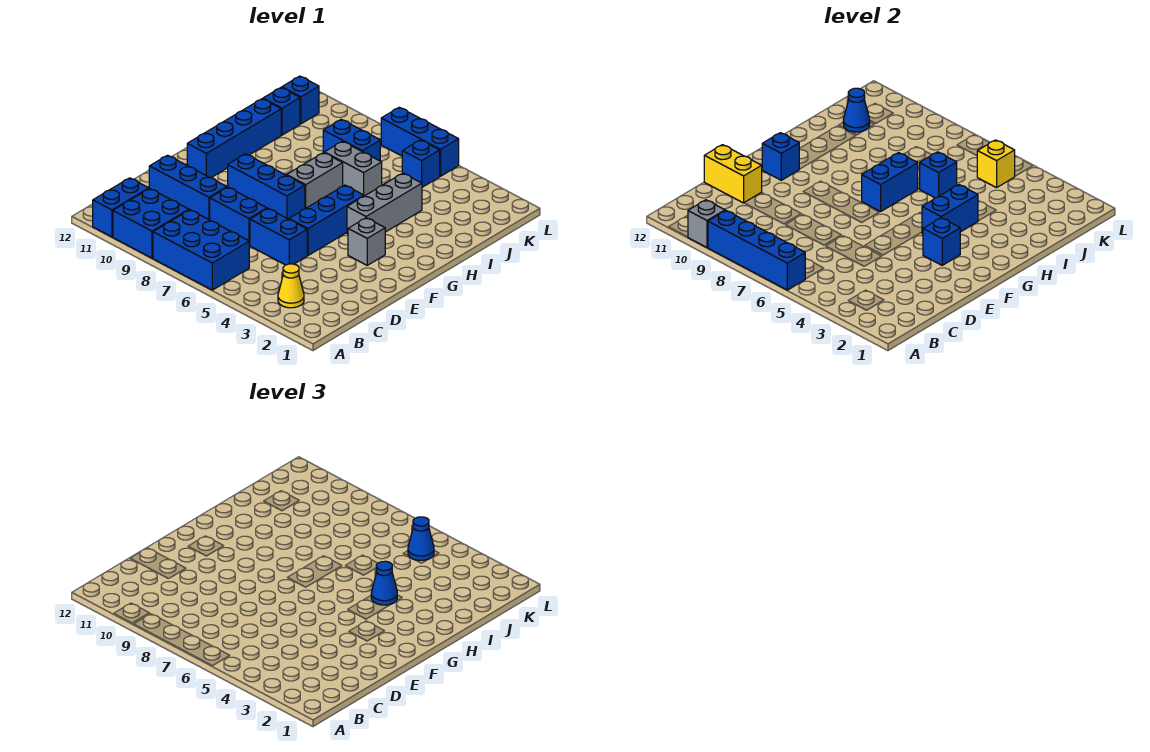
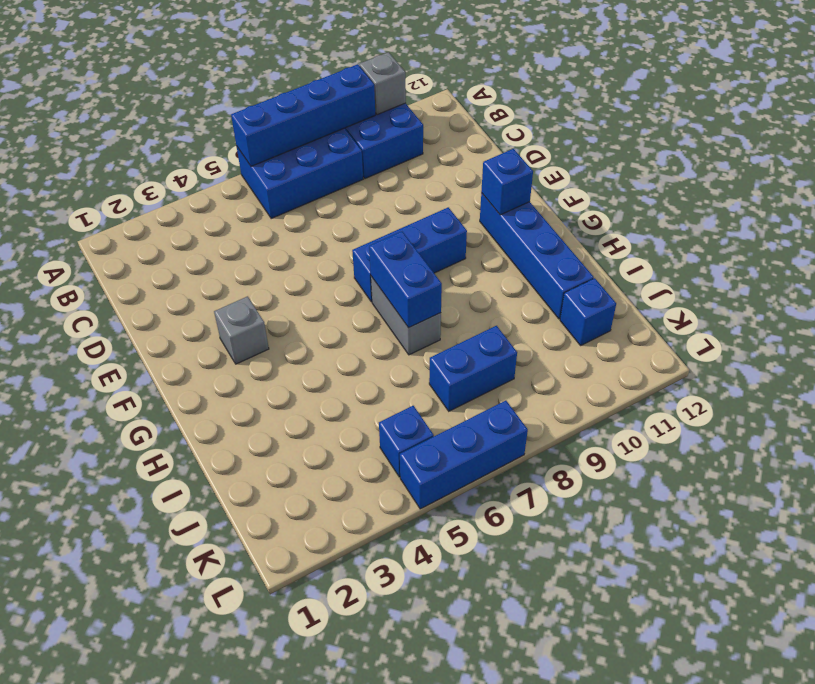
none -> blue brick A11:B11 level 1
none -> yellow cone B3 level 1
none -> blue brick D5:D6 level 1
none -> blue brick D7:D8 level 1

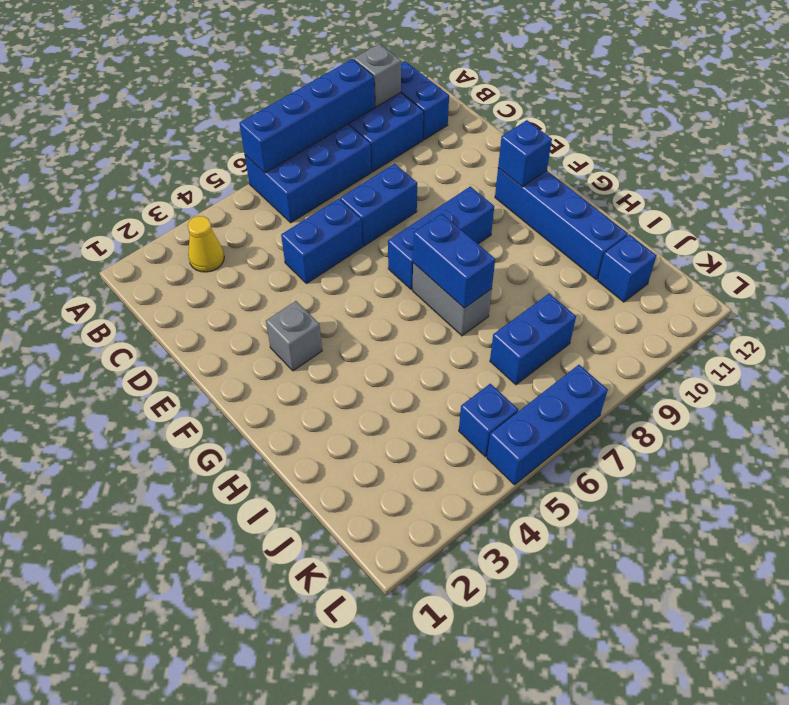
none -> blue brick D9:D11 level 1
none -> blue brick E5:G5 level 1
none -> grey brick G4:I4 level 1
none -> grey brick I6:I7 level 1

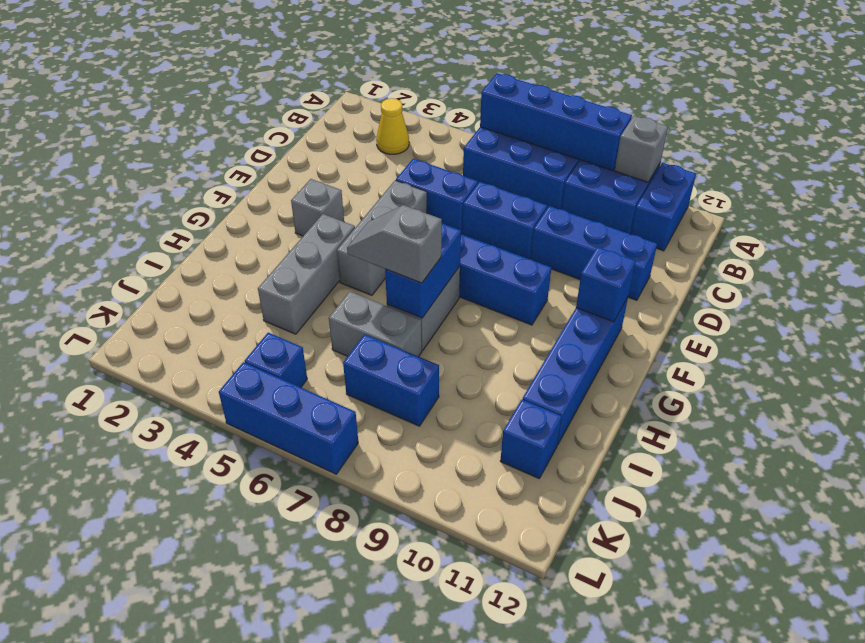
grey brick E5:G5 level 1 -> blue brick E5:G5 level 1
grey slope H6:H7 level 3 top 7 -> none
none -> blue brick K11 level 1
none -> yellow brick D11:D12 level 2
none -> blue brick F3 level 2
none -> blue brick G4:H4 level 2

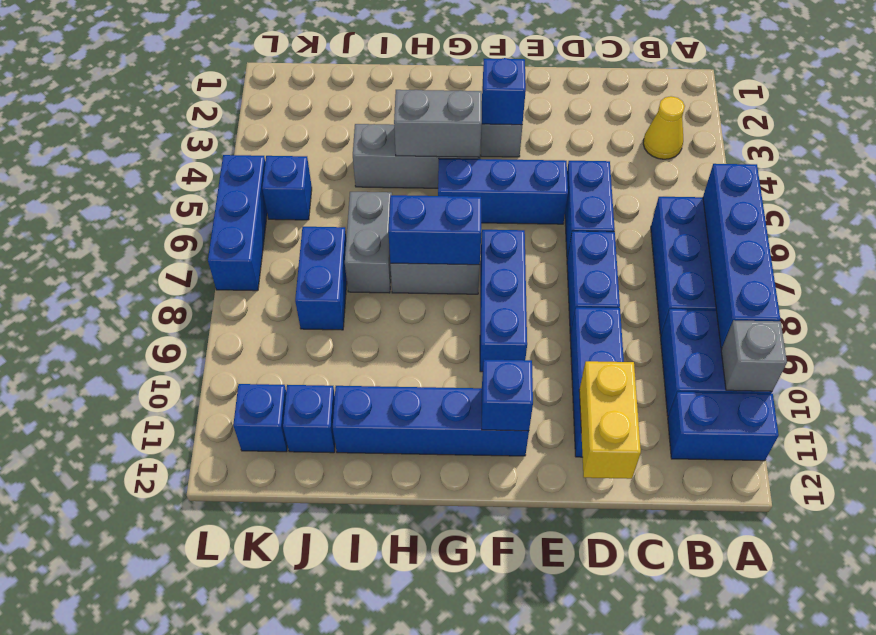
grey brick G4:H4 level 2 -> blue brick G4:H4 level 2
none -> blue brick I6 level 2
none -> blue cone J11 level 2
none -> yellow brick K5 level 2
none -> blue cone H4 level 3

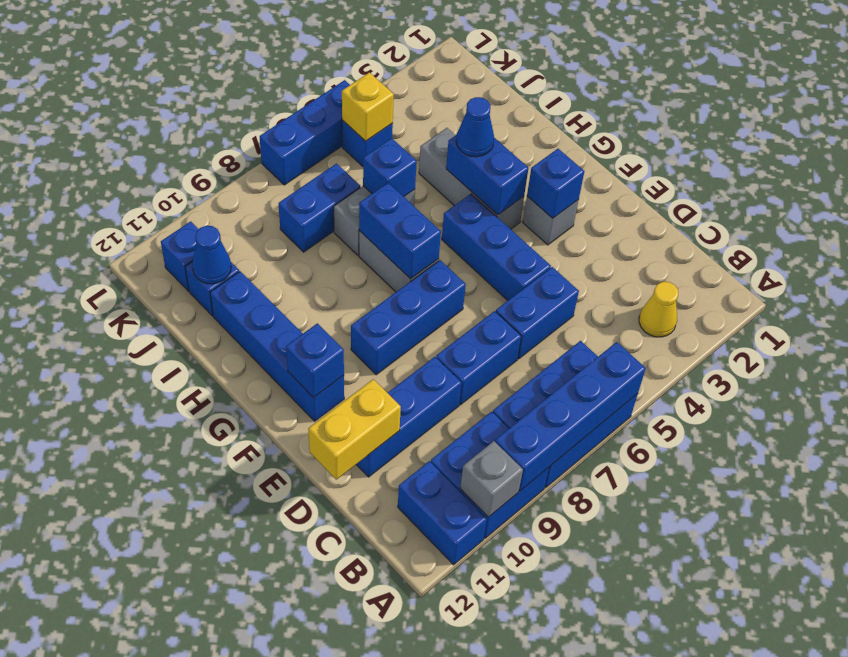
none -> blue cone K5 level 3

